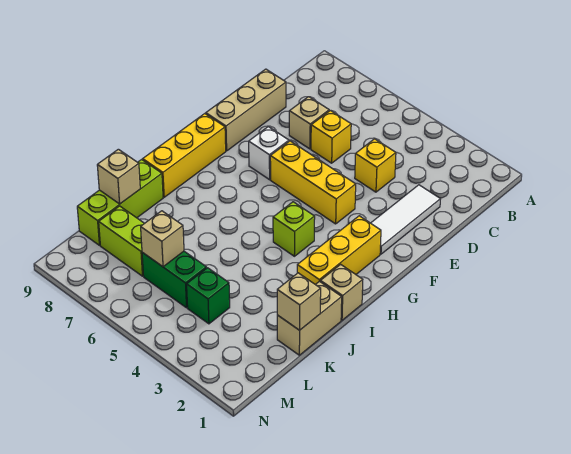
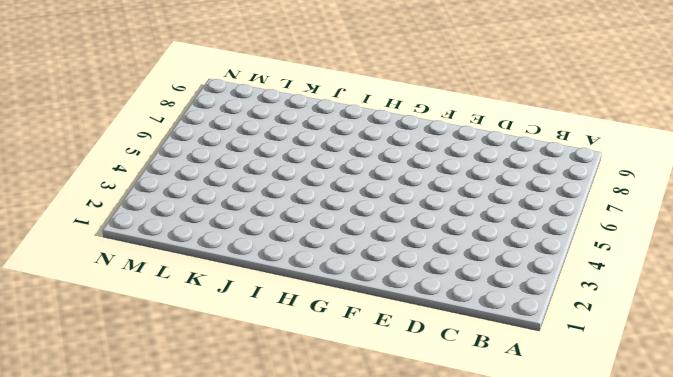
none -> white tile D2:F2 level 1
none -> yellow brick D4 level 1
none -> yellow brick D6 level 1

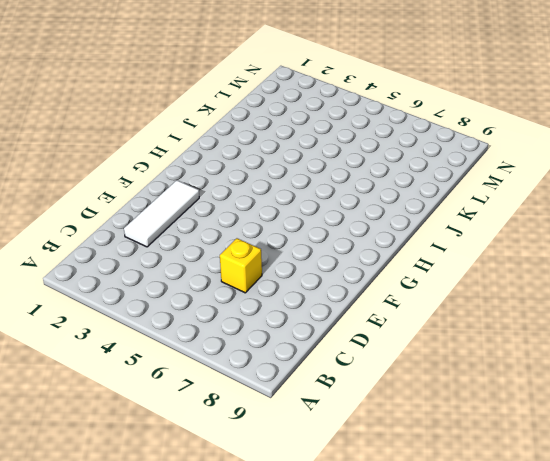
none -> yellow brick D4 level 1
none -> tan brick D7 level 1
none -> tan brick D9:F9 level 1

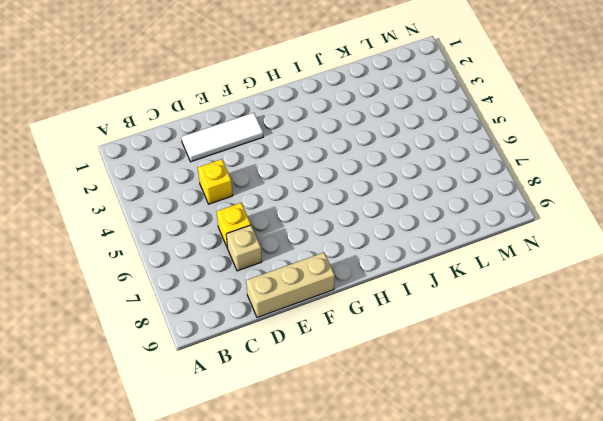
none -> yellow brick F4:F6 level 1
none -> white brick F7 level 1
none -> yellow brick G2:I2 level 1

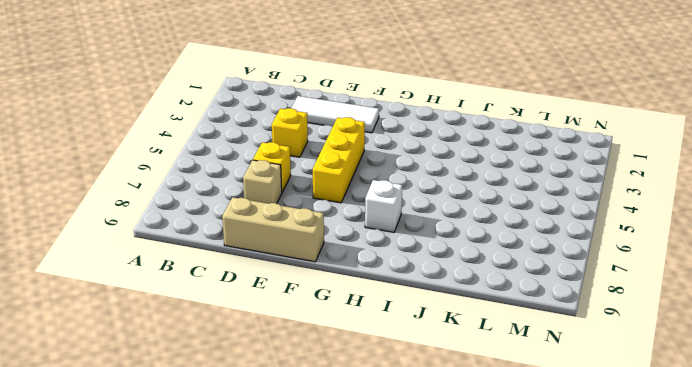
white brick H7 level 1 -> white brick F7 level 1
none -> yellow brick G2:I2 level 1
none -> yellow brick G9:I9 level 1
none -> lime brick H4 level 1

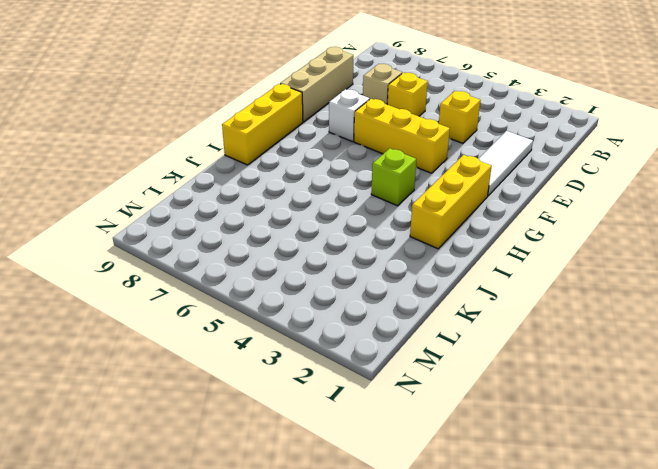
none -> tan brick I1 level 1
none -> tan brick J1:K1 level 1
none -> lime brick J9:L9 level 1

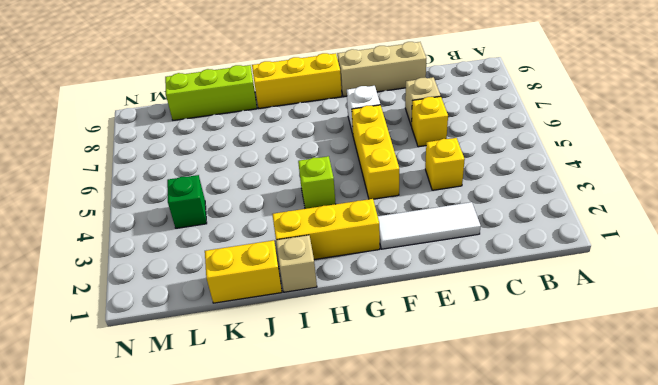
yellow brick J1:K1 level 1 -> tan brick J1:K1 level 1
none -> green brick L5:L6 level 1
none -> lime brick L7:L8 level 1
none -> tan brick K1 level 2

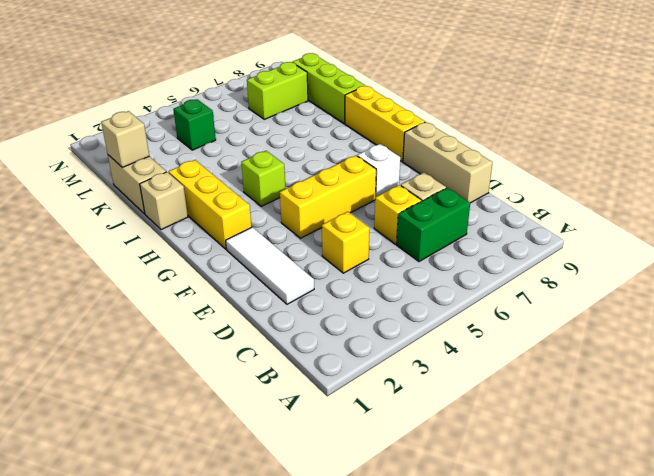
green brick C6:C7 level 1 -> green brick L5:L6 level 1
none -> tan brick K9 level 2
none -> tan brick L6 level 2

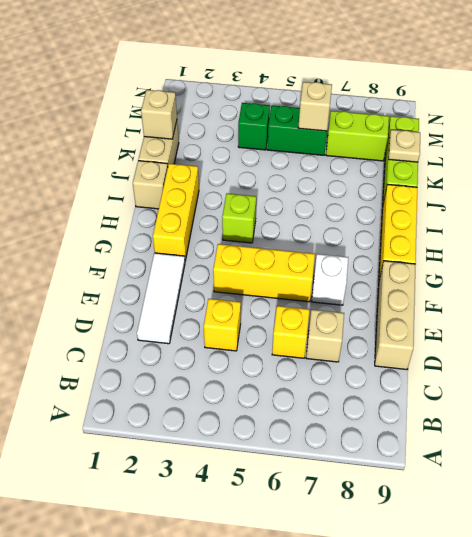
tan plate K9 level 2 -> tan brick K9 level 2

